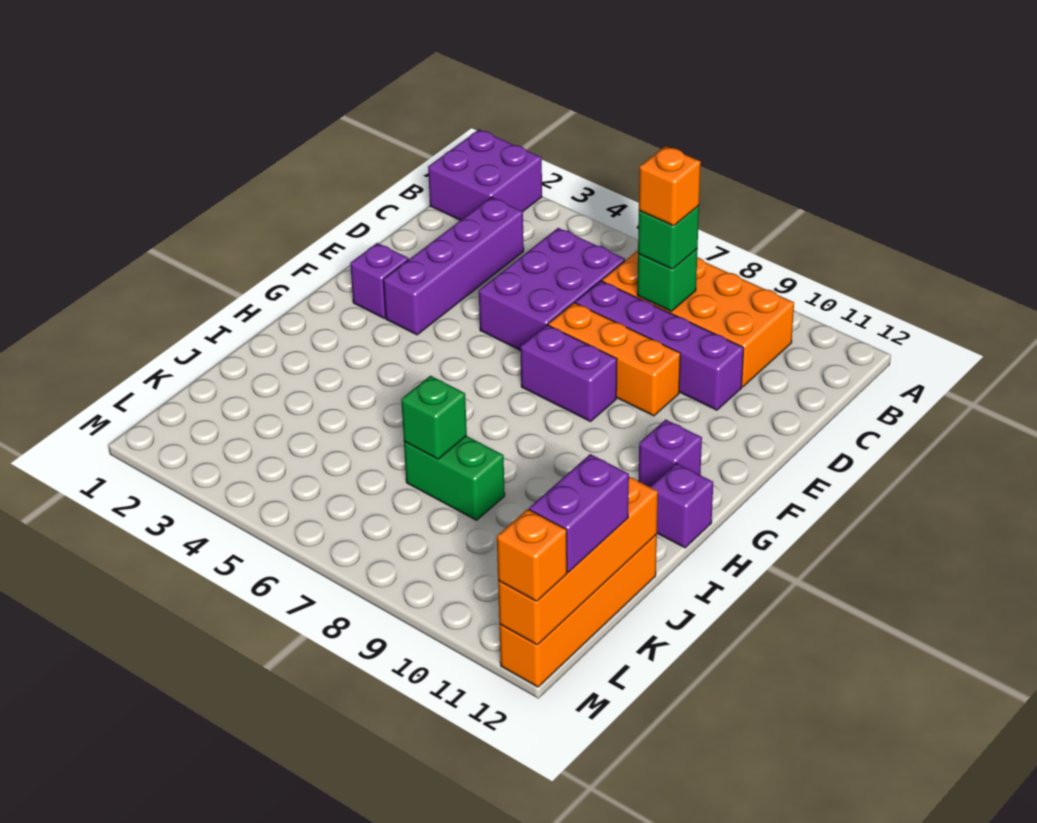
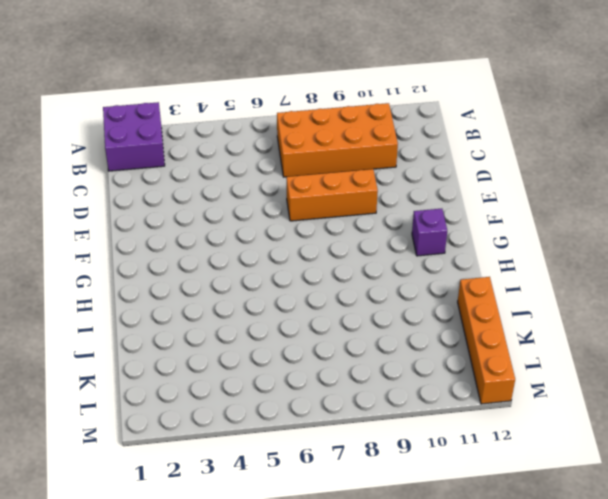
none -> purple brick C3:F3 level 1
none -> purple brick C5:E6 level 1
none -> purple brick D7:D10 level 1

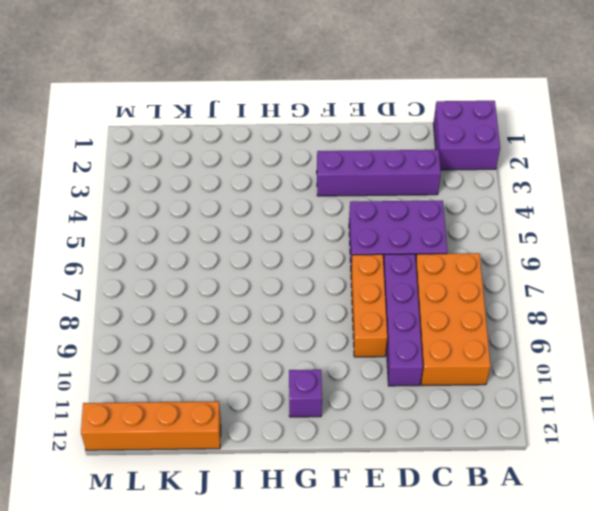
none -> purple brick F2 level 1
none -> purple brick F7:F8 level 1
none -> purple brick H12 level 1

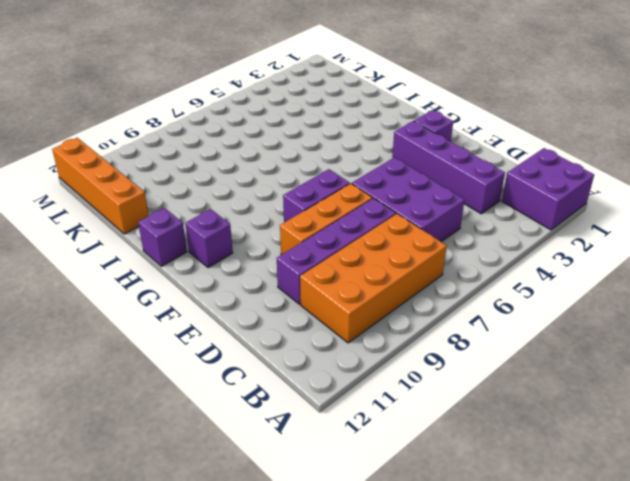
none -> green brick J7:J8 level 1
none -> green brick C8 level 2
none -> green brick J7 level 2

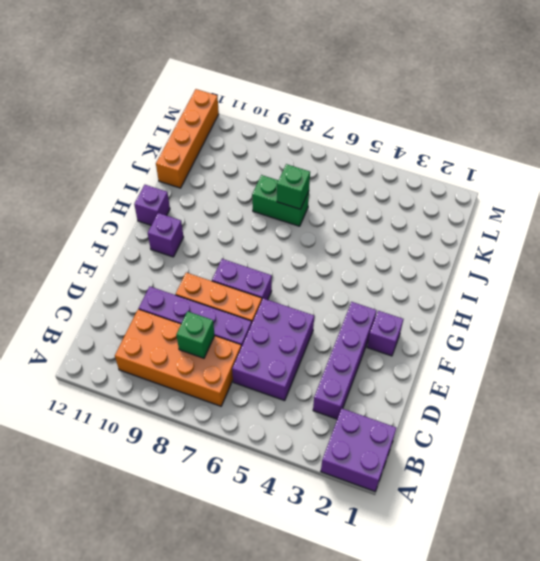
none -> orange brick J12:M12 level 2
none -> green brick C8 level 3
none -> purple brick K12:L12 level 3

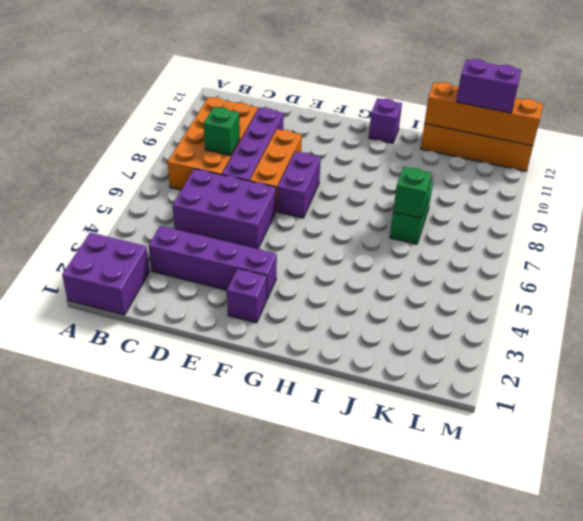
none -> purple brick G11 level 1
none -> green brick C8 level 3
none -> orange brick M12 level 3

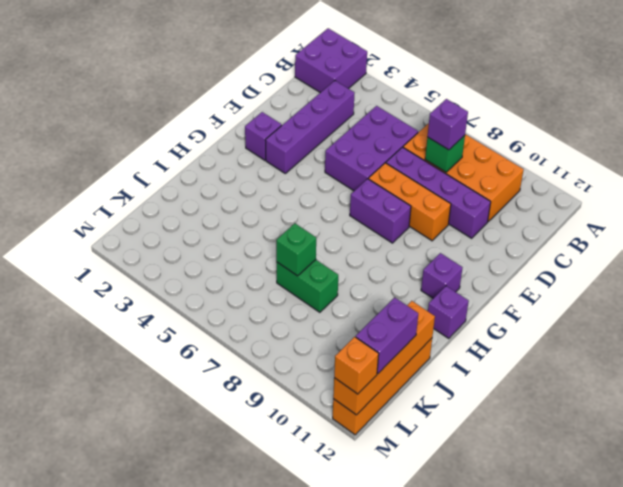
purple brick C8 level 3 -> green brick C8 level 3
none -> orange brick C8 level 4

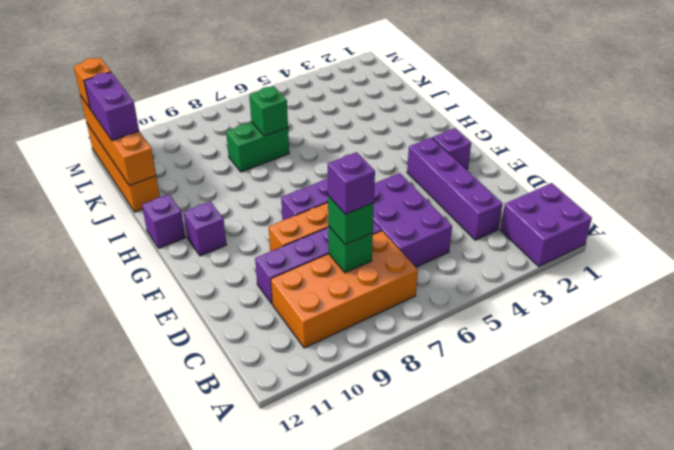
purple brick C8 level 4 -> orange brick C8 level 4

